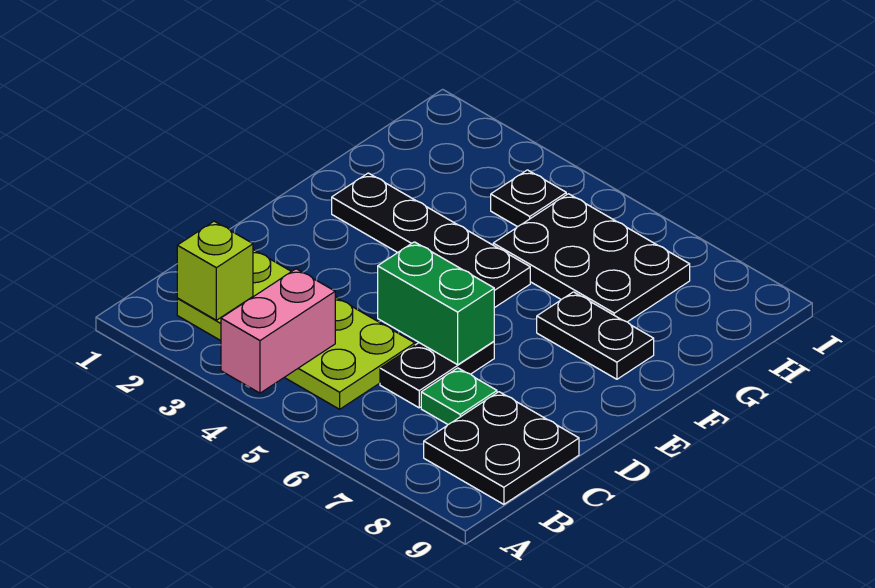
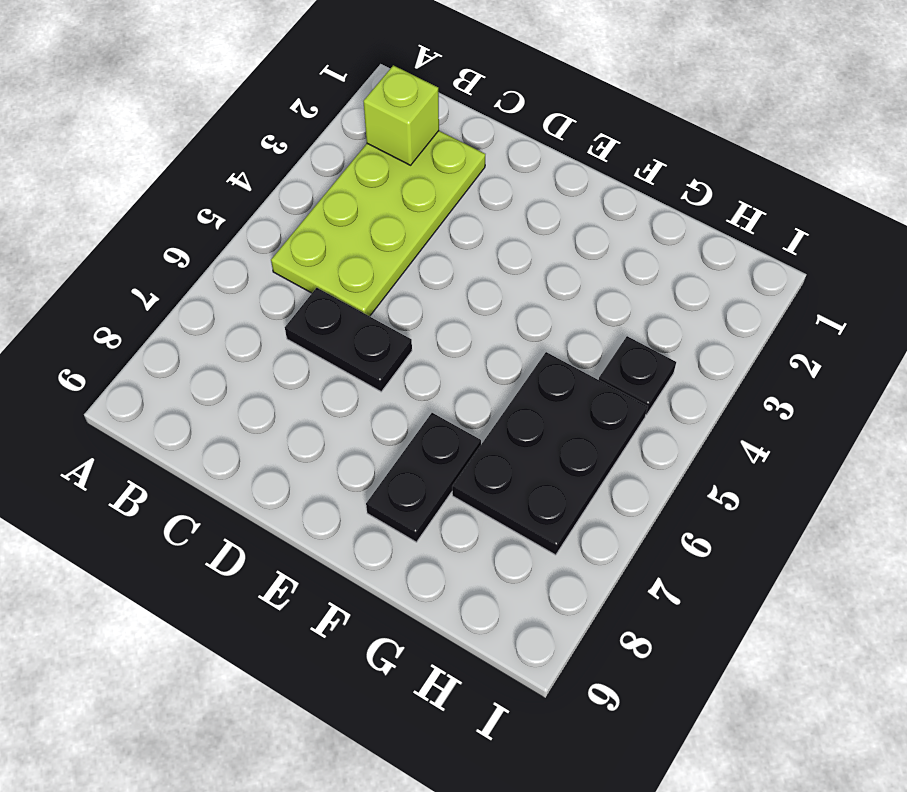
none -> black plate B8:C9 level 1
none -> green plate C7 level 1

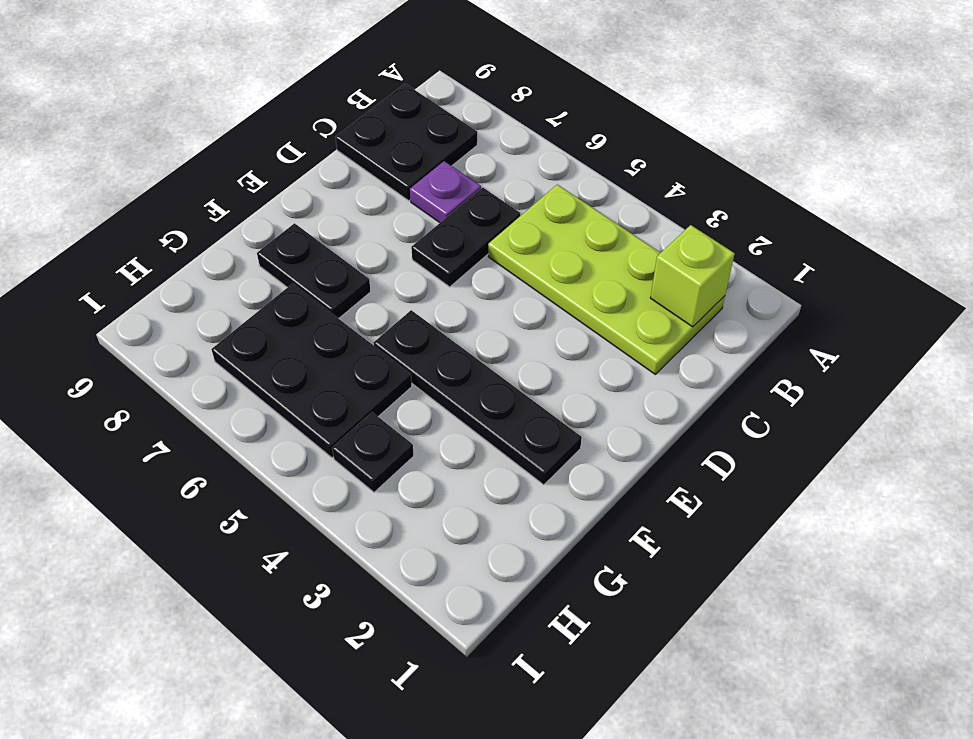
purple plate C7 level 1 -> green plate C7 level 1
none -> pink brick A4:B4 level 2
none -> green brick D5:D6 level 2

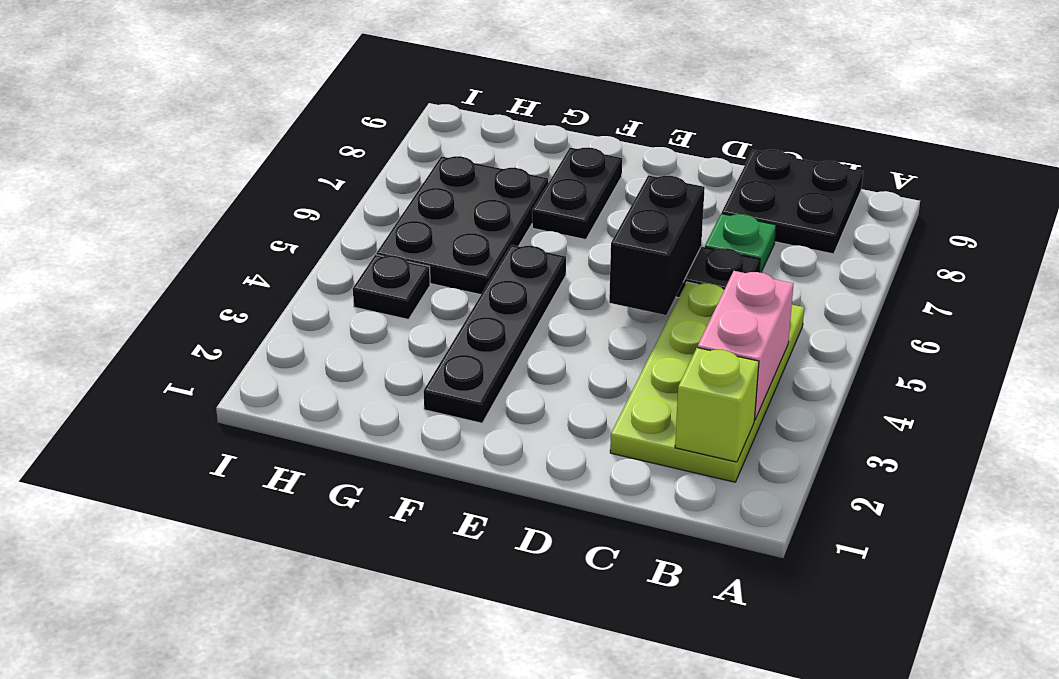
pink brick B3:B4 level 2 -> pink brick A4:B4 level 2
black brick D5:D6 level 2 -> green brick D5:D6 level 2

